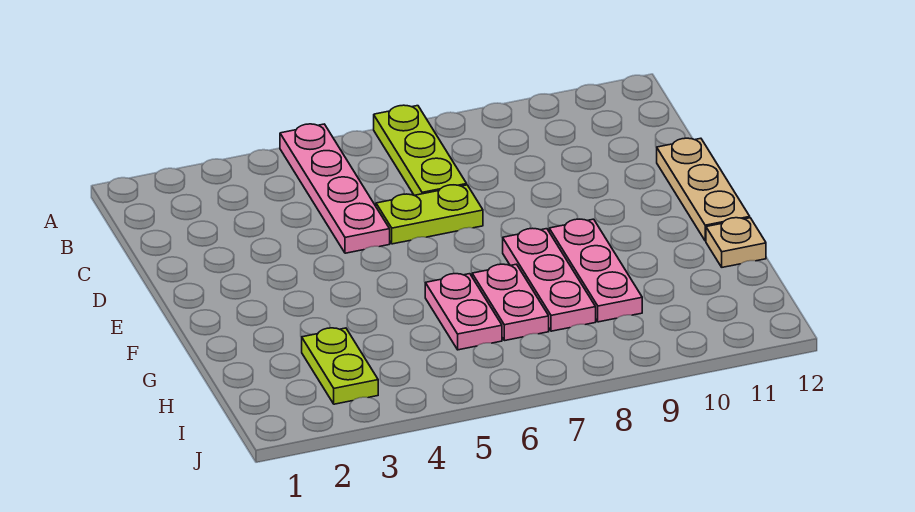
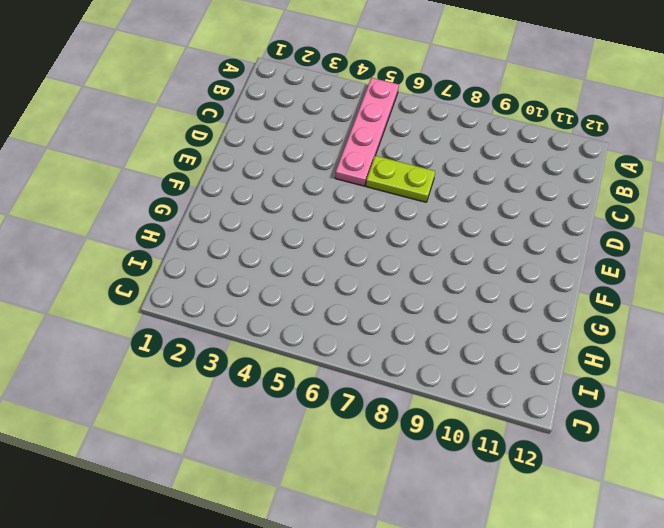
none -> lime plate A7:C7 level 1
none -> tan plate D12:F12 level 1

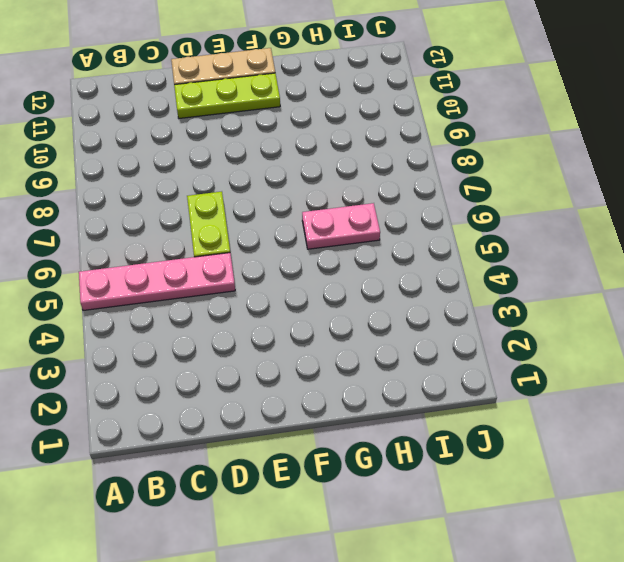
lime plate D11:F11 level 1 -> lime plate A7:C7 level 1
none -> pink plate F8:H8 level 1
none -> pink plate F9:H9 level 1

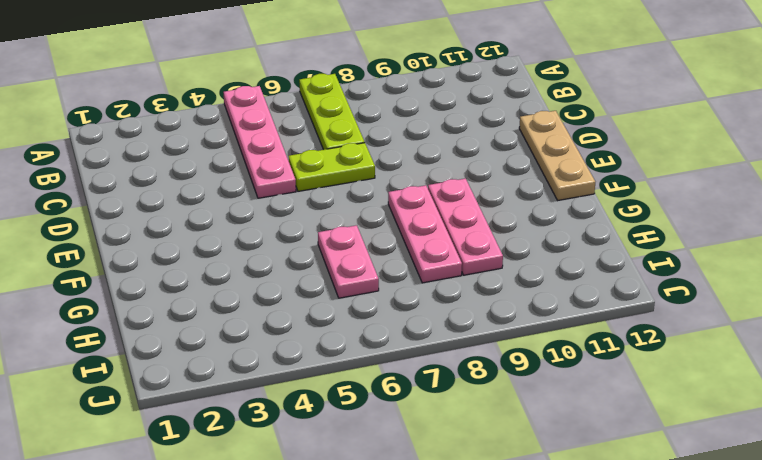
none -> pink plate G7:H7 level 1
none -> tan plate G12 level 1

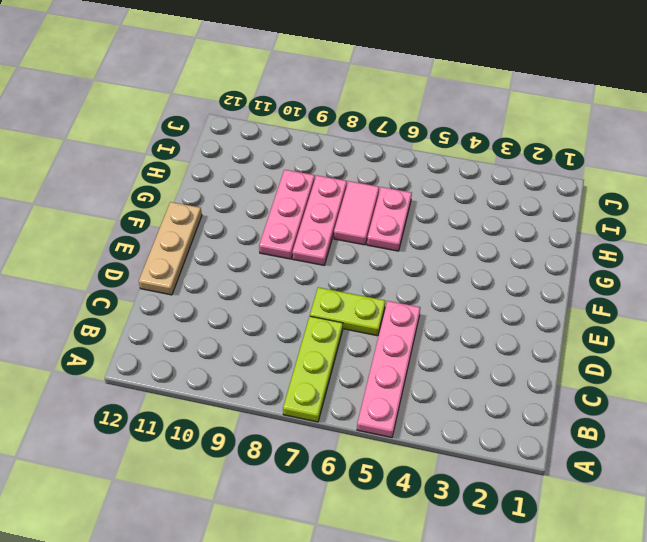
pink tile G7:H7 level 1 -> pink plate G7:H7 level 1
none -> tan plate G12 level 1
none -> lime plate H3:I3 level 1

